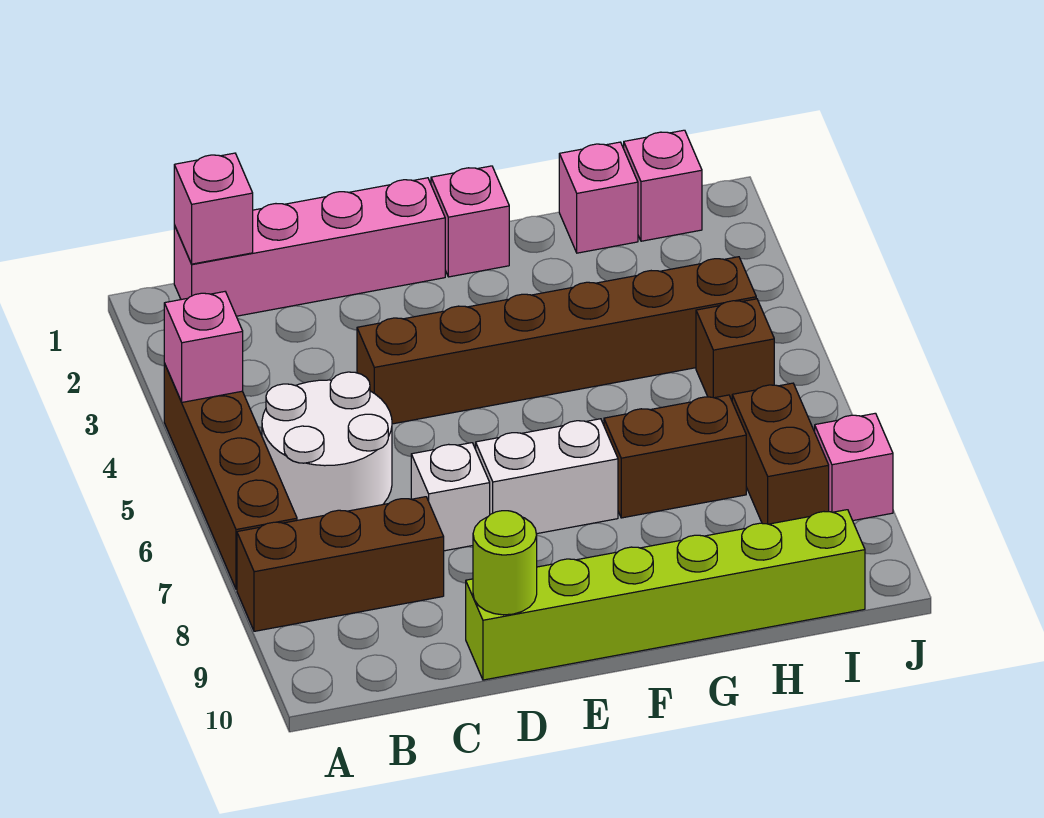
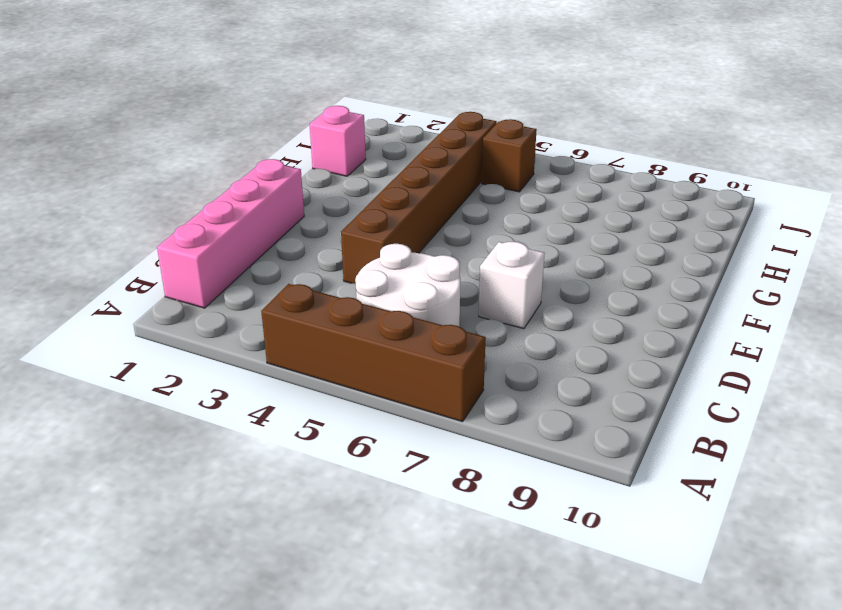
none -> brown brick A8:C8 level 1
none -> lime brick D10:I10 level 1
none -> white brick E7:F7 level 1

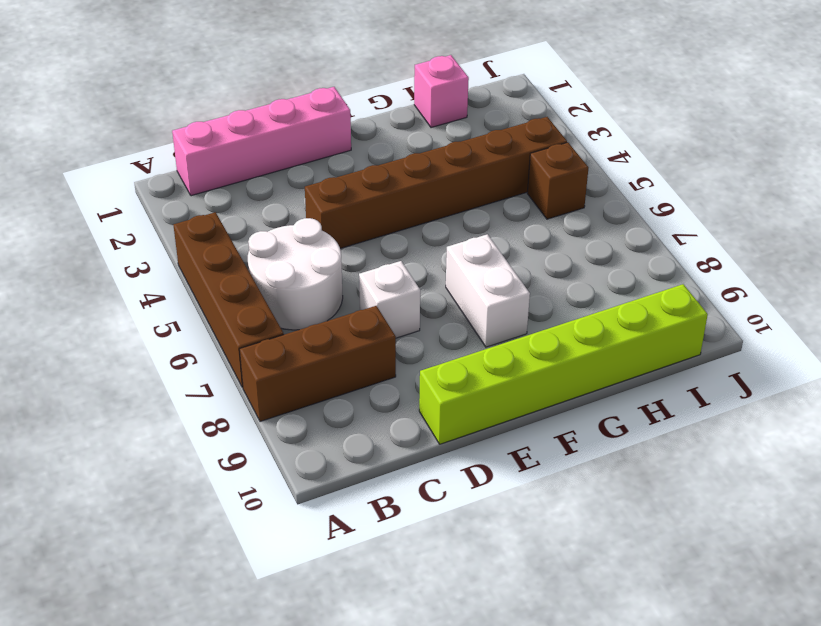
white brick F7:F8 level 1 -> white brick E7:F7 level 1
none -> pink brick F1 level 1
none -> brown brick G7:H7 level 1
none -> pink brick I1 level 1

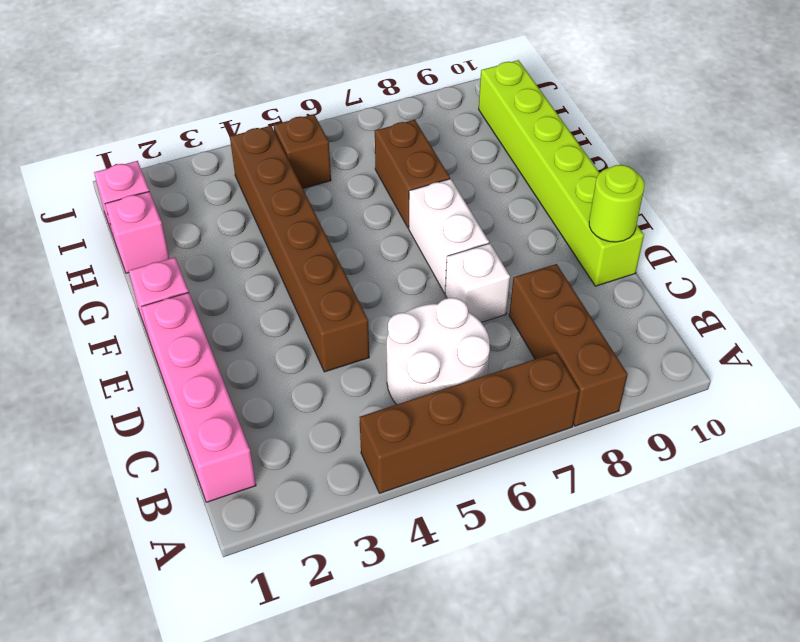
none -> brown brick I7:I8 level 1
none -> pink brick J8 level 1
none -> pink brick A4 level 2

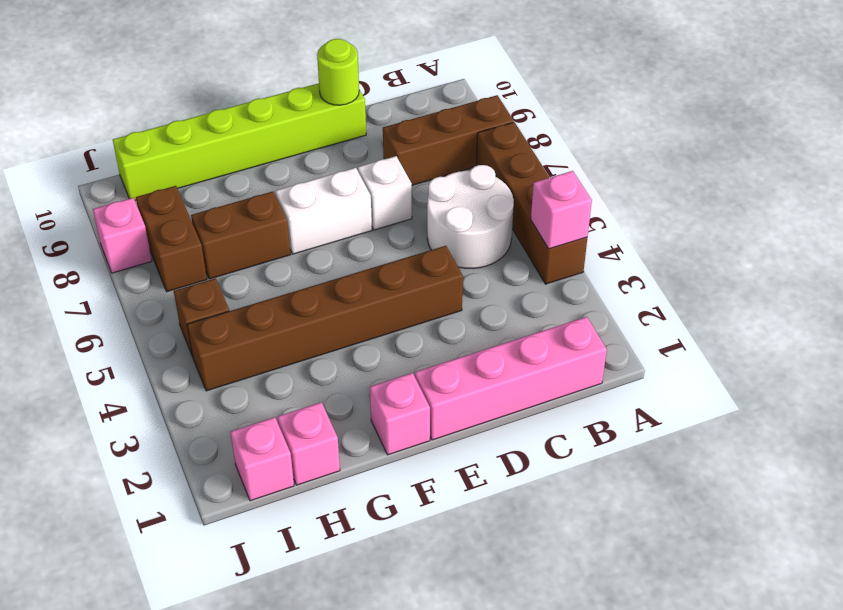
none -> pink brick B1 level 2

